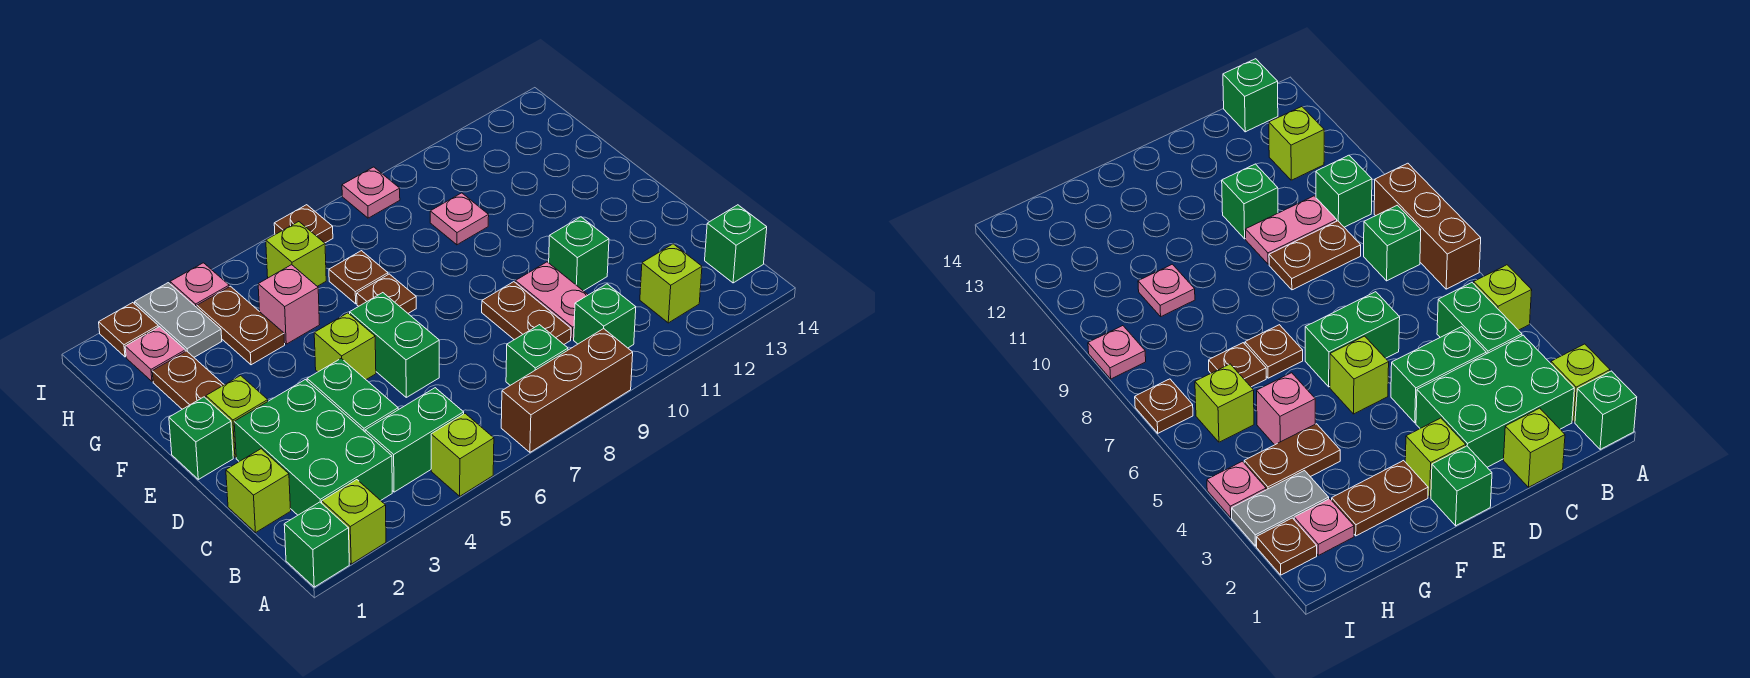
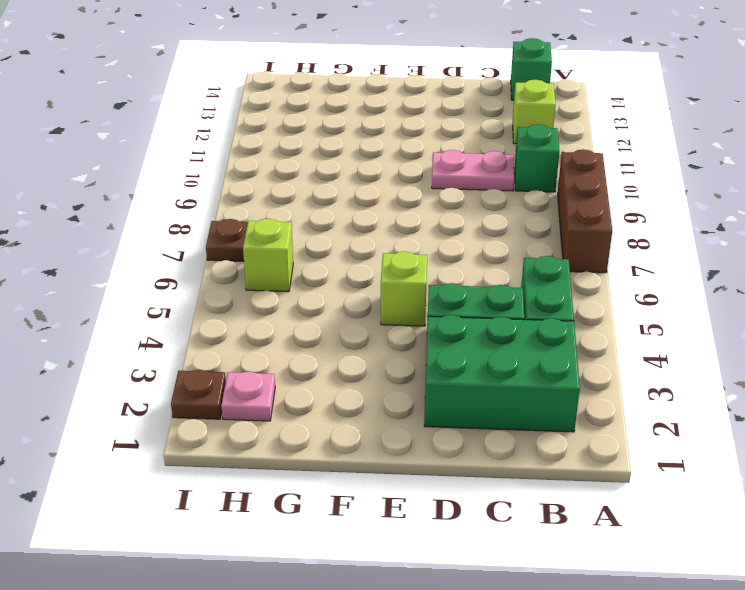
none -> green brick A1 level 1
none -> lime brick A2 level 1
none -> lime brick A5 level 1
none -> green brick B8 level 1

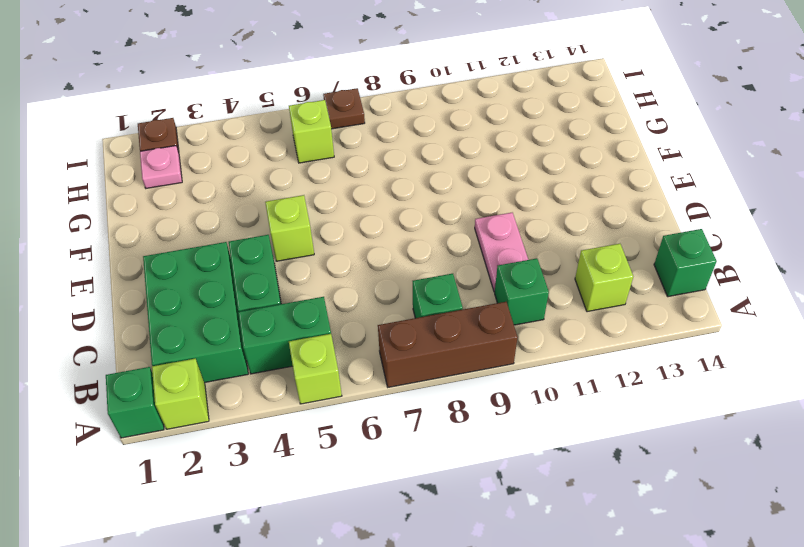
none -> lime brick C1 level 1
none -> brown plate C9:D9 level 1
none -> green brick D6:E6 level 1
none -> green brick D11 level 1

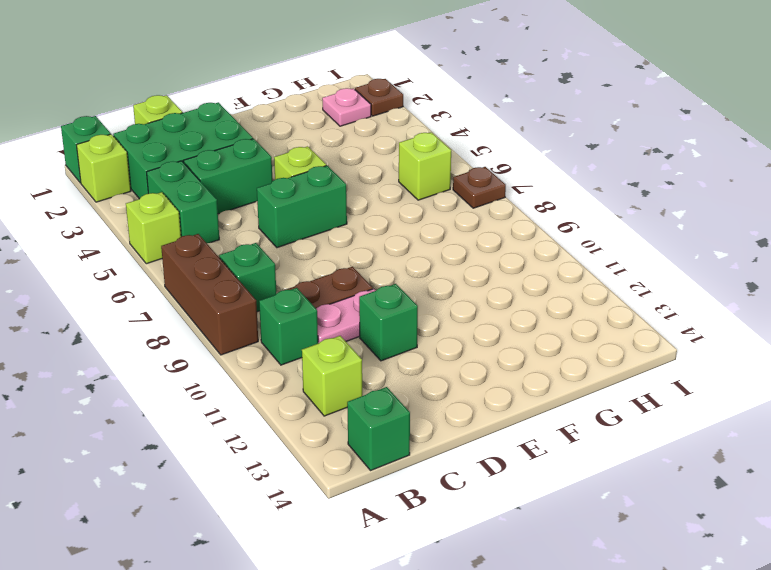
none -> green brick E1 level 1
none -> lime brick E2 level 1
none -> brown plate F2:G2 level 1
none -> brown plate F7 level 1

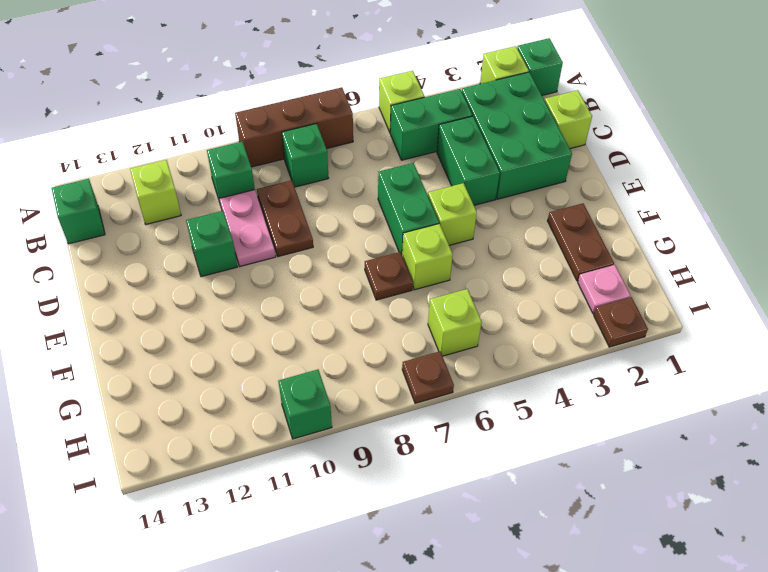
lime brick F6 level 1 -> lime brick E2 level 1
green brick I10 level 1 -> green brick E1 level 1
none -> brown plate G4:H4 level 1
none -> pink brick G5 level 1
none -> brown plate G7 level 1
none -> pink plate G10 level 1

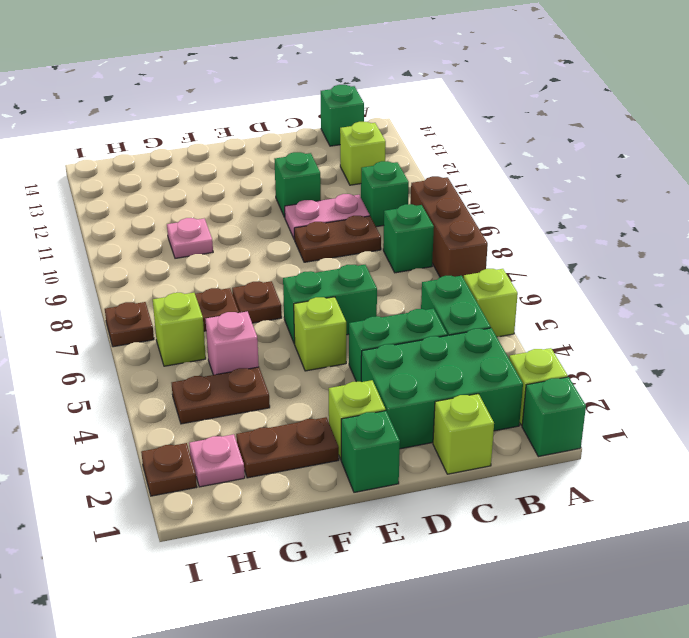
none -> grey plate H3:I3 level 1
none -> pink plate I4 level 1
none -> pink plate I9 level 1

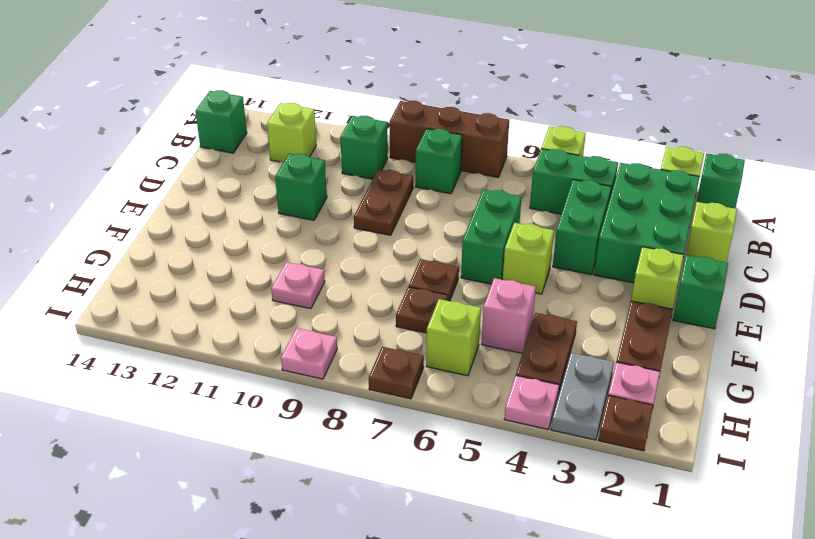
none -> pink plate C10:D10 level 1

